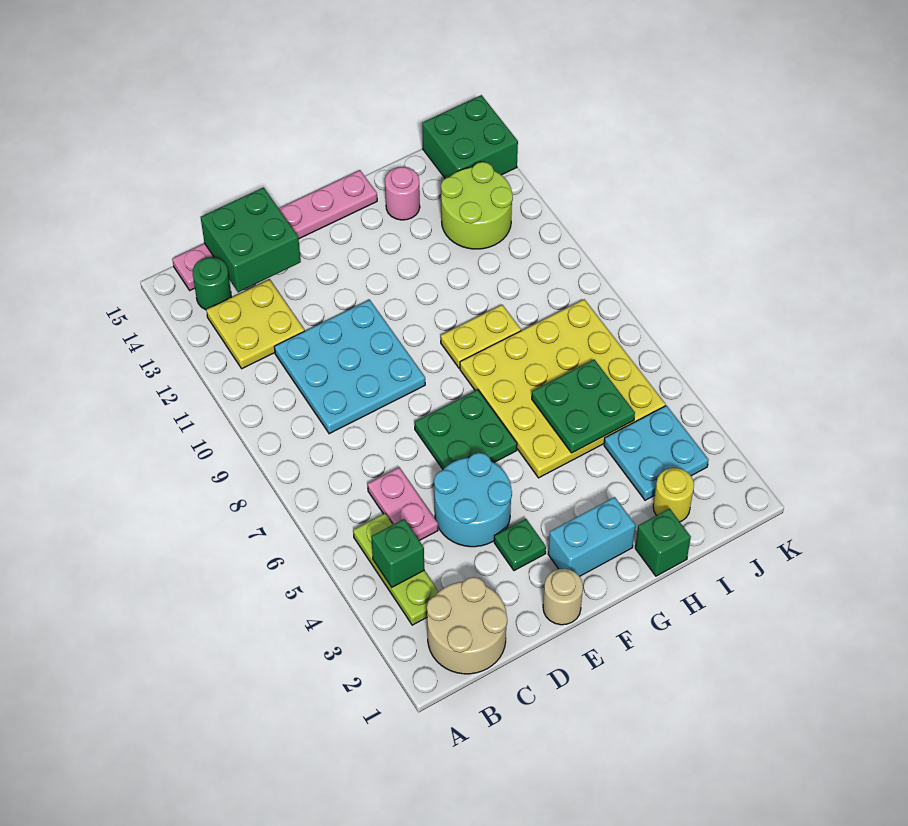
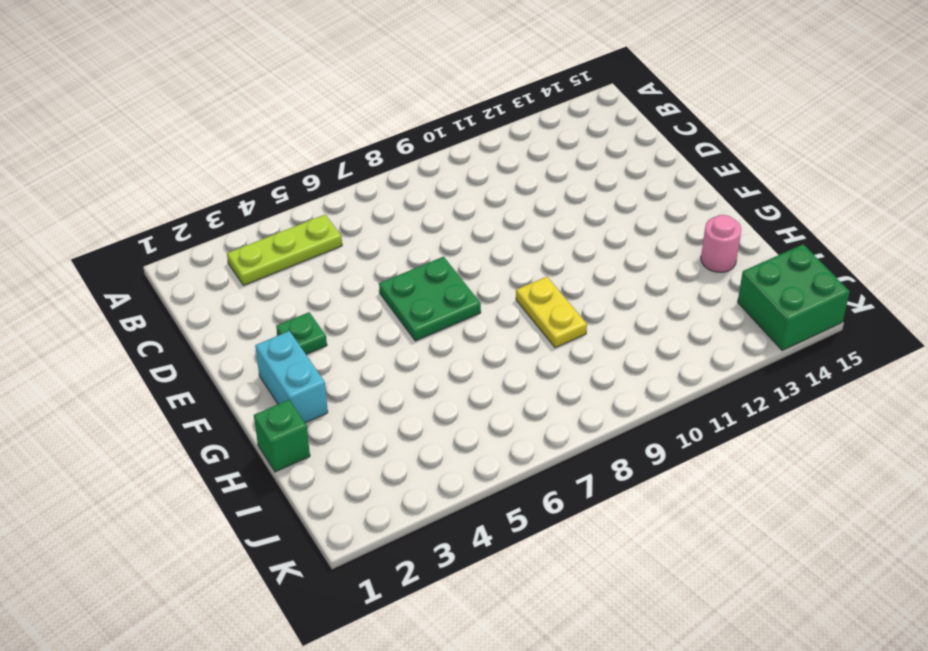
none -> tan round brick B1:C2 level 1
none -> yellow plate B12:C13 level 1
none -> green round brick B14 level 1

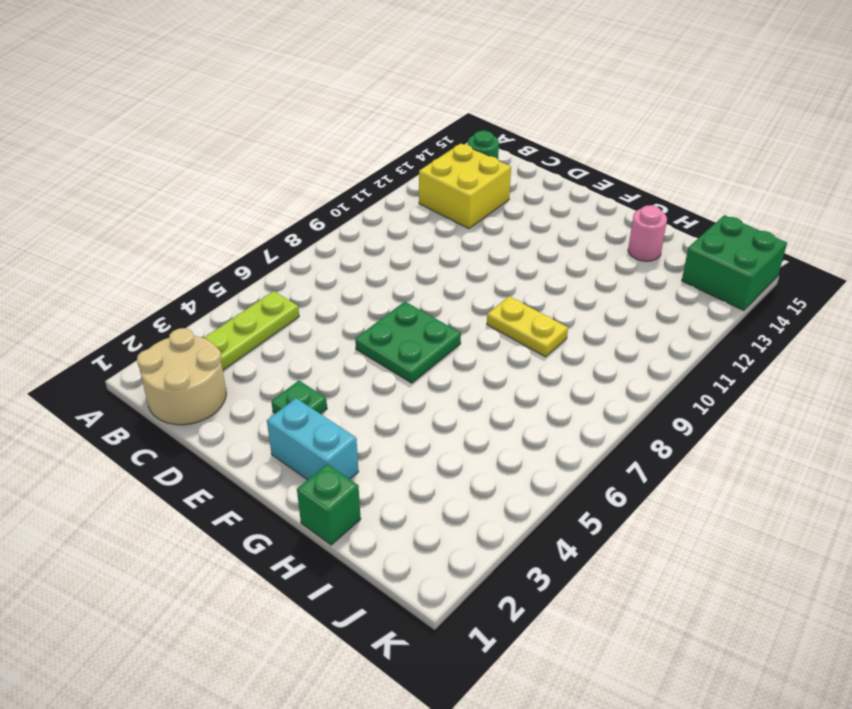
yellow brick B12:C13 level 1 -> yellow plate B12:C13 level 1
none -> pink plate B15:G15 level 1
none -> pink plate C5:C6 level 1
none -> cyan plate C9:E11 level 1

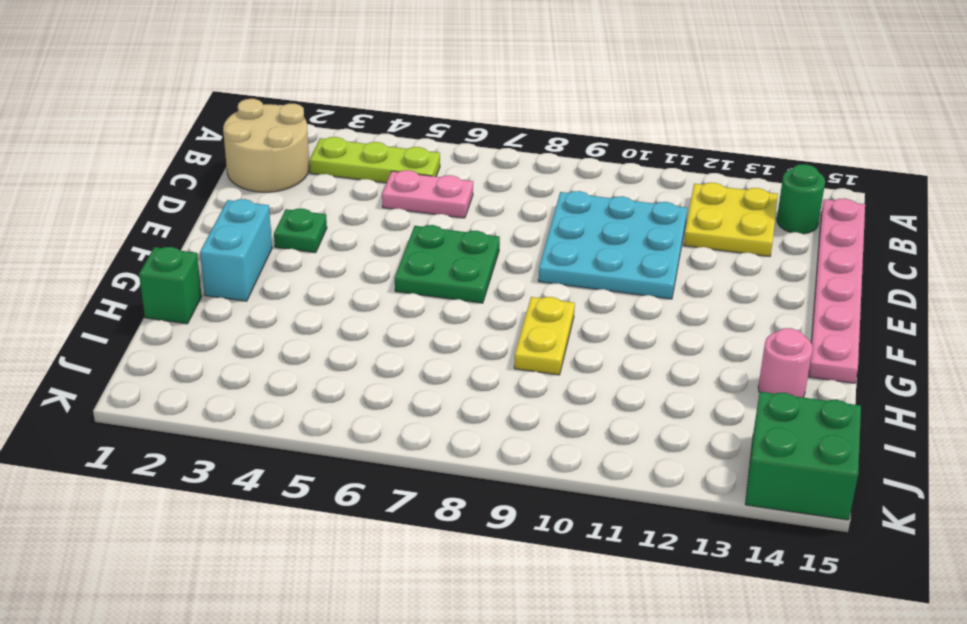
none -> cyan round brick D4:E5 level 1
none -> tan round brick E1 level 1
none -> yellow plate G5:J8 level 1

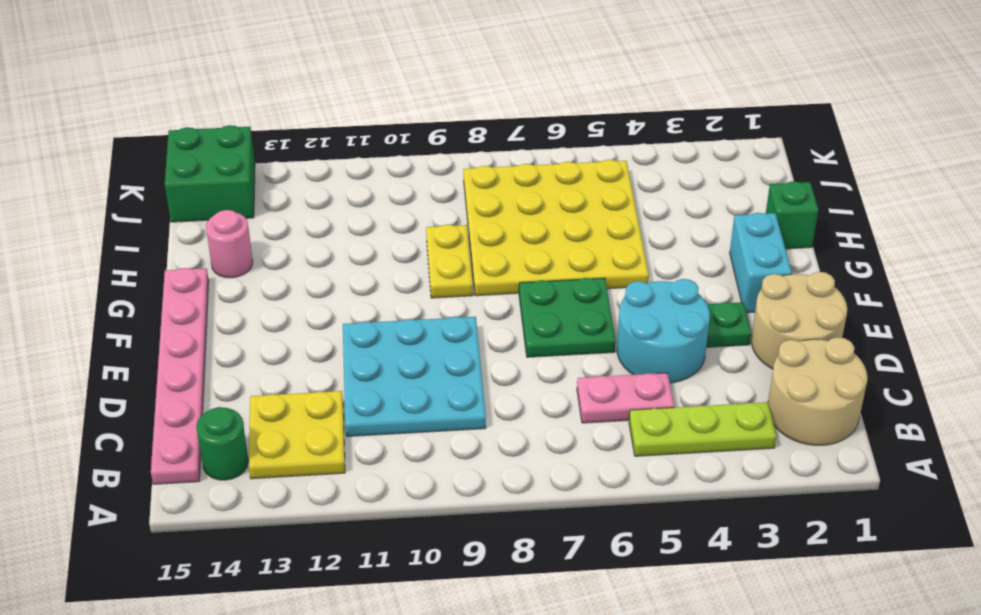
tan round brick D1:E2 level 1 -> tan round brick E1 level 1
none -> yellow round brick I2 level 1
none -> cyan plate I3:J4 level 1
none -> lime round brick I12:J13 level 1

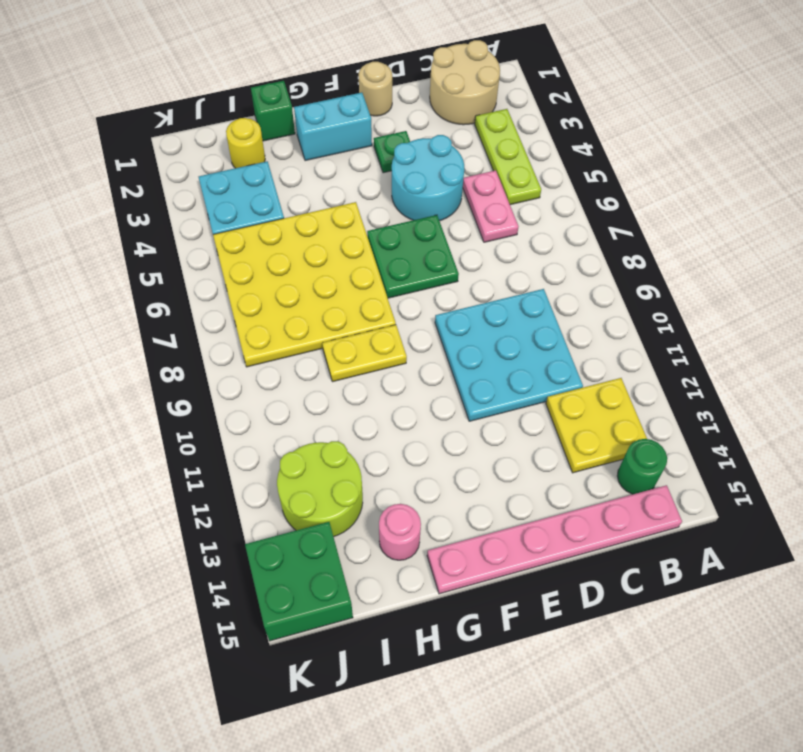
none -> green brick B4 level 2
none -> green brick C14:D15 level 2
none -> green plate H5:I6 level 2

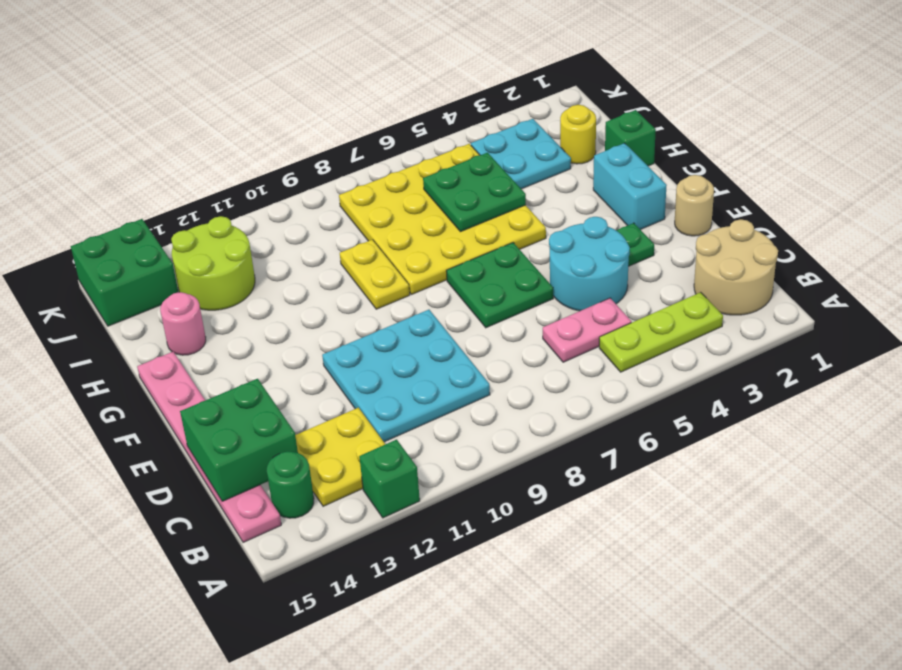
green brick A12 level 1 -> green brick B4 level 2

